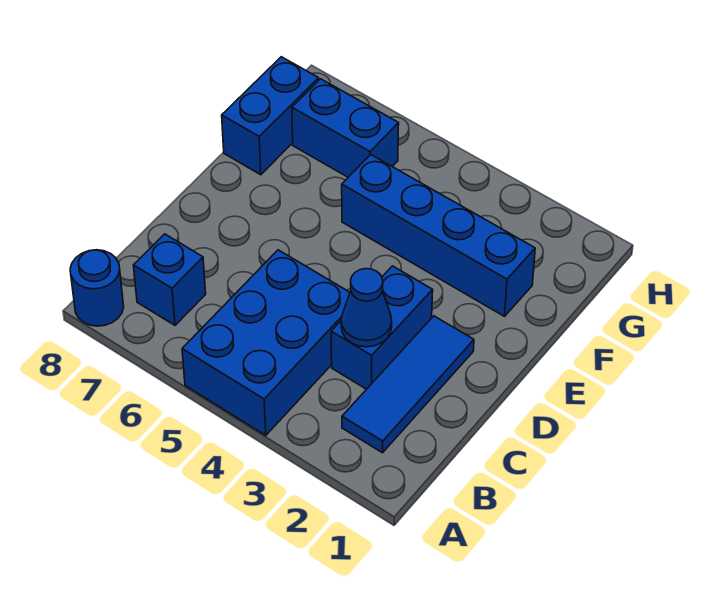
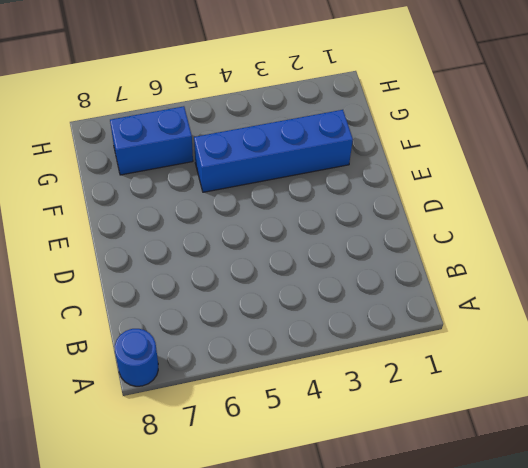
none -> blue brick A4:C5 level 1
none -> blue tile B2:D2 level 1

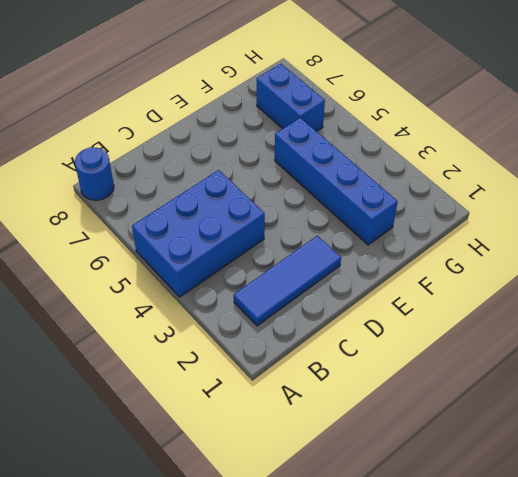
none -> blue brick B7 level 1
none -> blue brick C3:D3 level 1

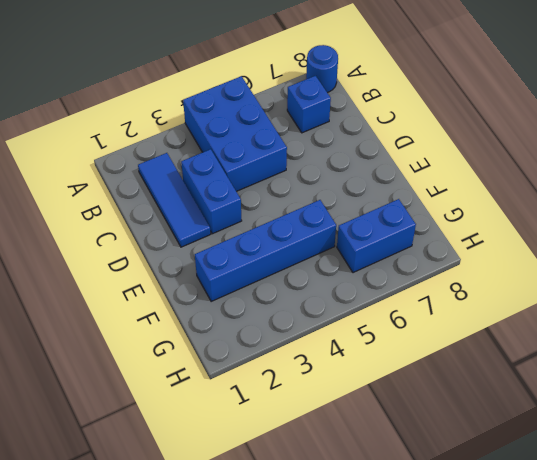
none -> blue brick F8:G8 level 1
none -> blue cone C3 level 2

